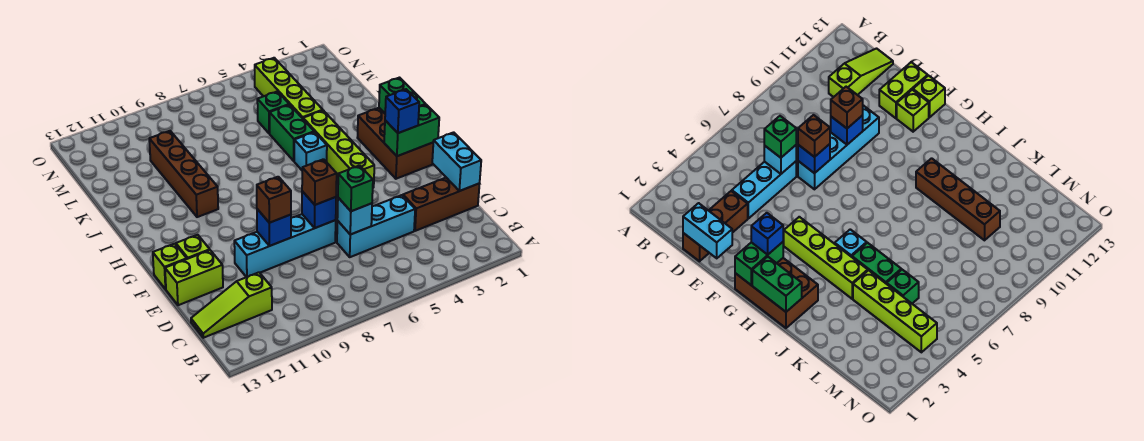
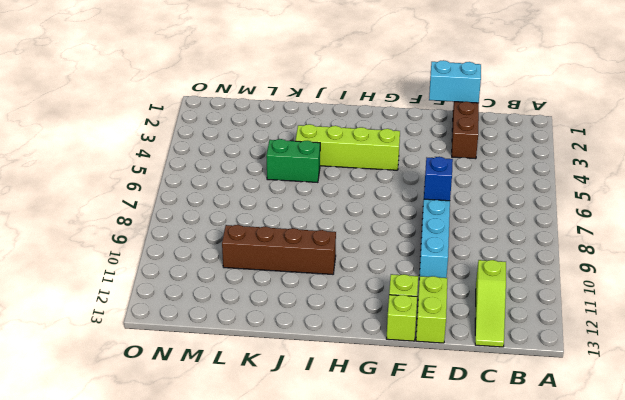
none -> cyan brick D4:D6 level 1
none -> brown brick G1:I2 level 1
none -> cyan brick I5 level 1

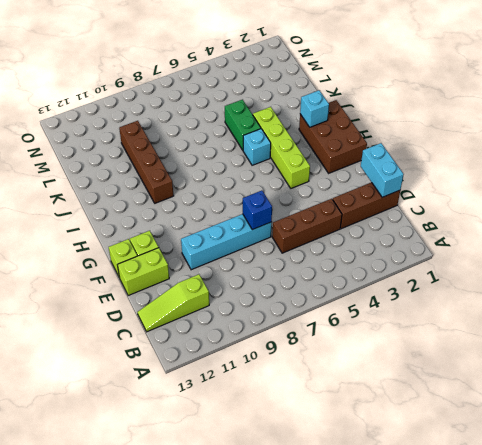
brown brick D4:D6 level 1 -> cyan brick D4:D6 level 1
cyan brick I2 level 2 -> cyan brick D6 level 2
none -> lime brick K4:N4 level 1
none -> green brick L5 level 1
none -> blue brick E9 level 2

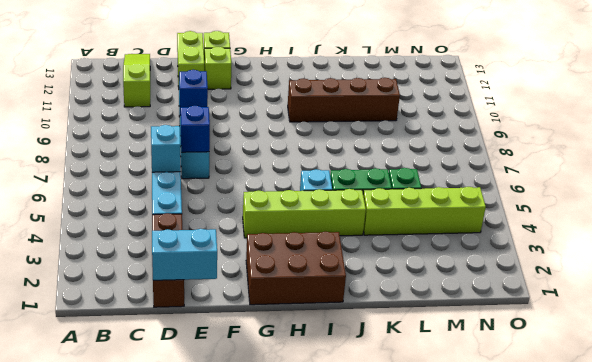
none -> green brick G1:G2 level 2
none -> green brick H1:I1 level 2
none -> green brick D6 level 3

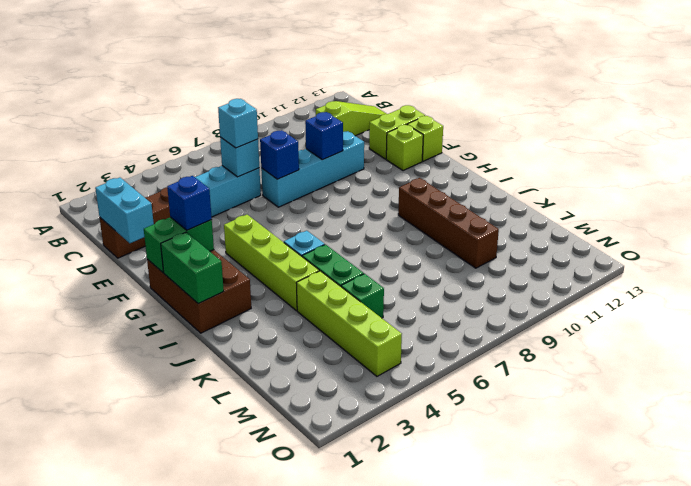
cyan brick D6 level 3 -> green brick D6 level 3
none -> brown brick E7 level 3
none -> brown brick E9 level 3

